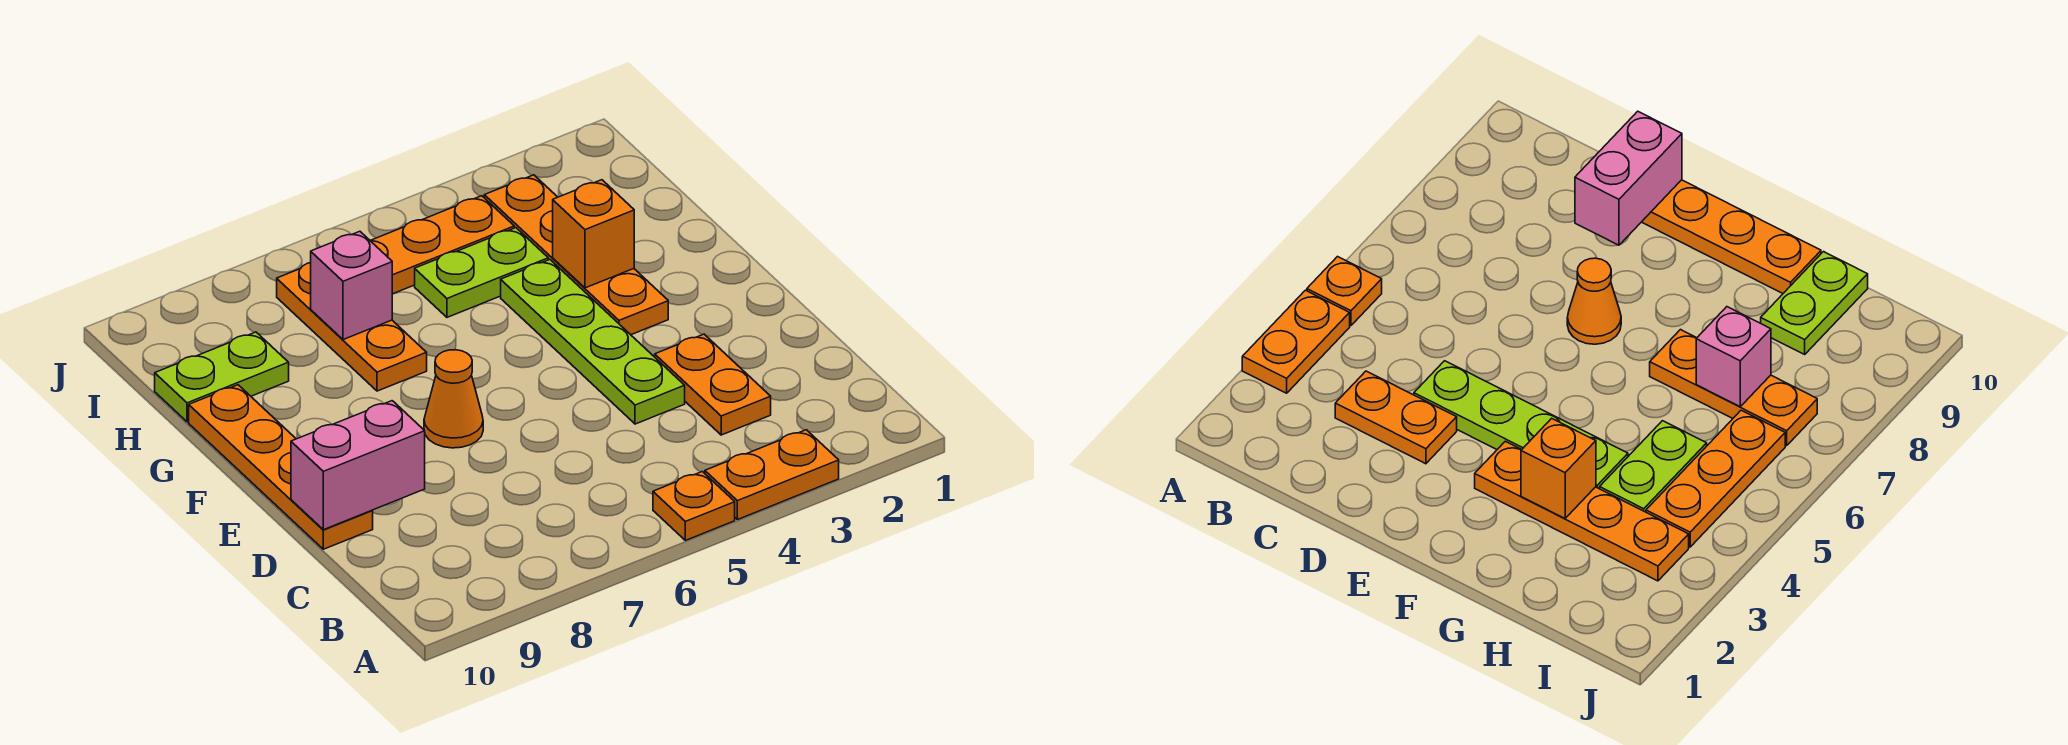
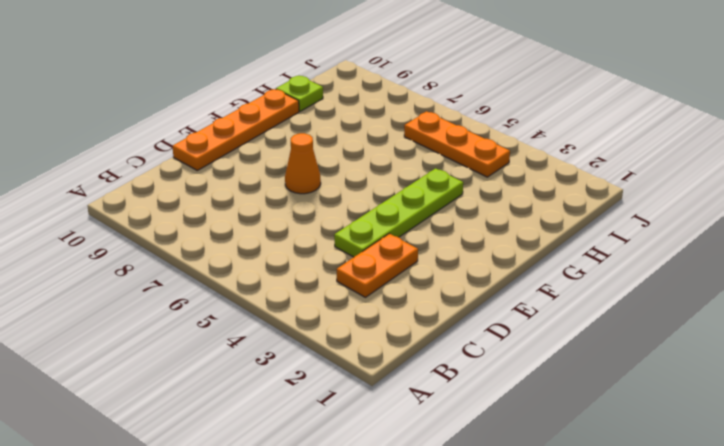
lime plate H10 level 1 -> lime plate H9:H10 level 1
none -> orange plate A3:A4 level 1
none -> orange plate A5 level 1
none -> orange plate F3:I3 level 1

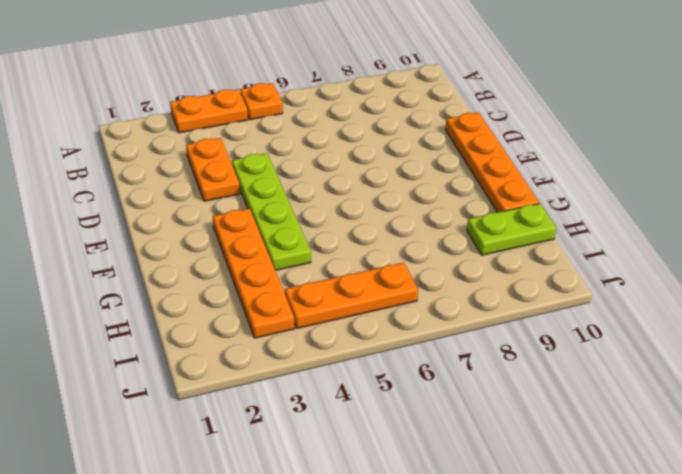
none -> orange cone E7 level 1
none -> orange plate G7:I7 level 1
none -> lime plate H4:H5 level 1

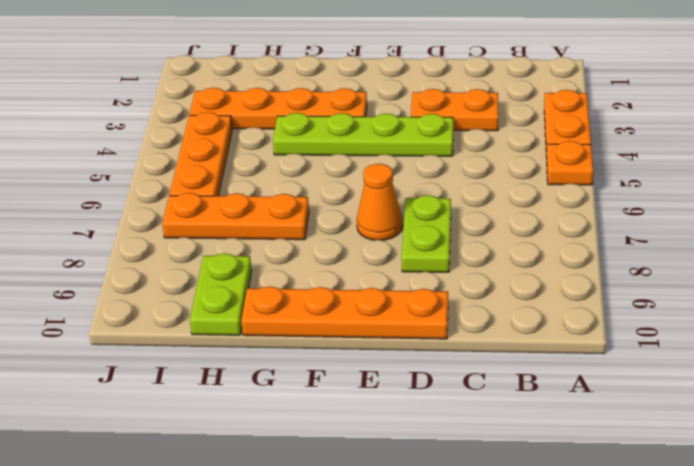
lime plate D7:D8 level 1 -> lime plate H4:H5 level 1
none -> pink brick D9:D10 level 2
none -> orange brick G3 level 2
none -> pink brick H7 level 2

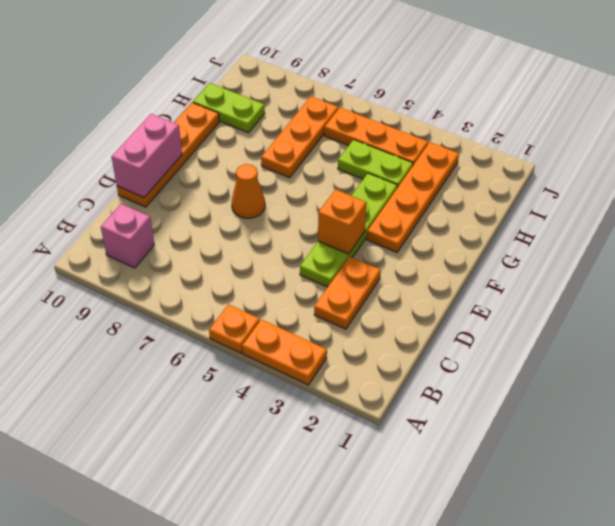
pink brick B9 level 1 -> pink brick H7 level 2
pink brick D10:E10 level 2 -> pink brick D9:D10 level 2
orange brick E4 level 2 -> orange brick G3 level 2

